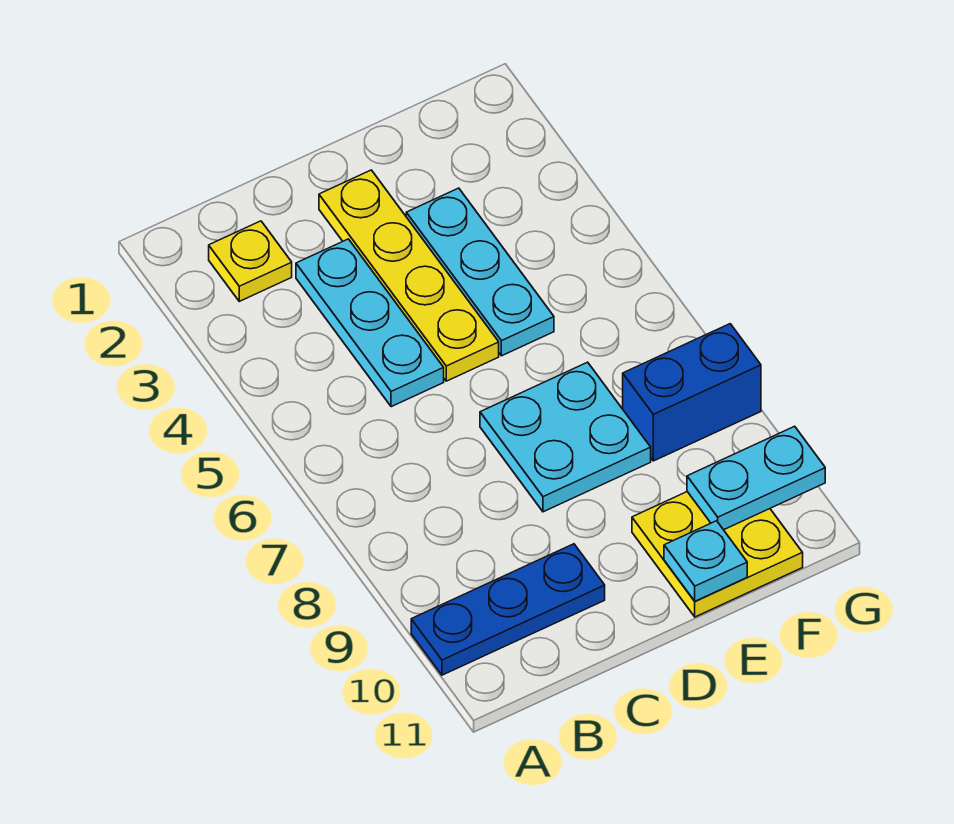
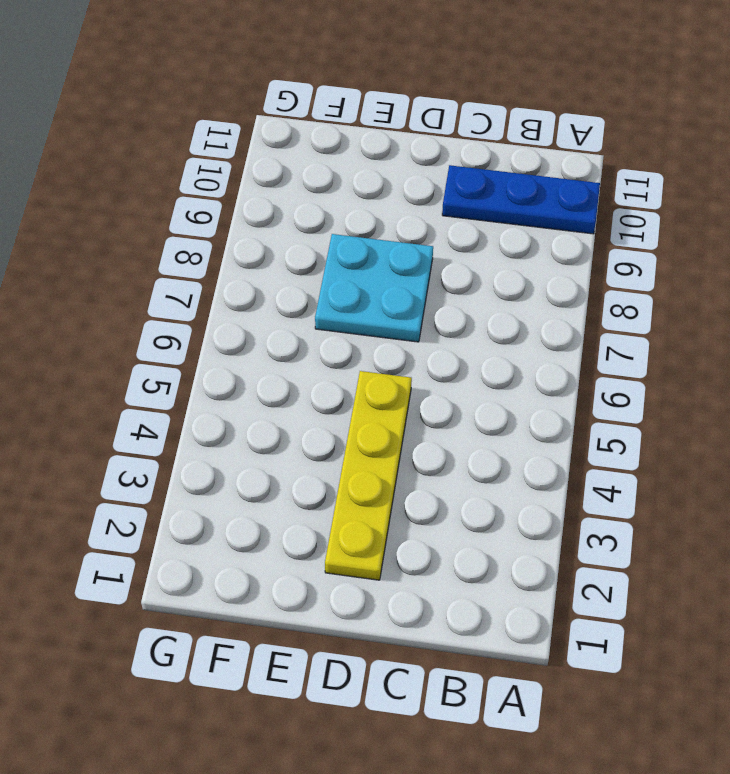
none -> yellow plate B2 level 1
none -> cyan plate C3:C5 level 1

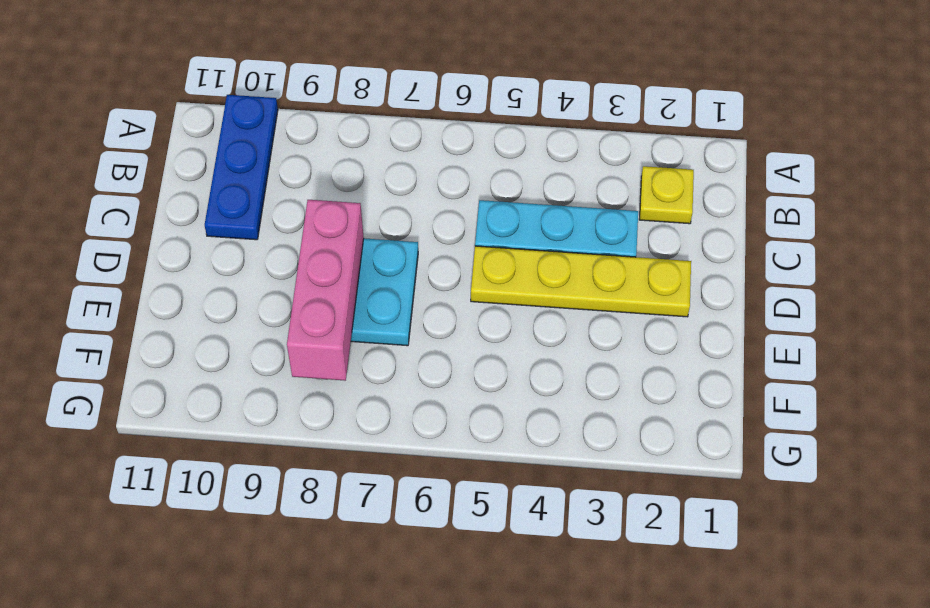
pink brick D8:F8 level 2 -> none
none -> cyan plate E3:E5 level 1
none -> yellow plate E10:F11 level 1

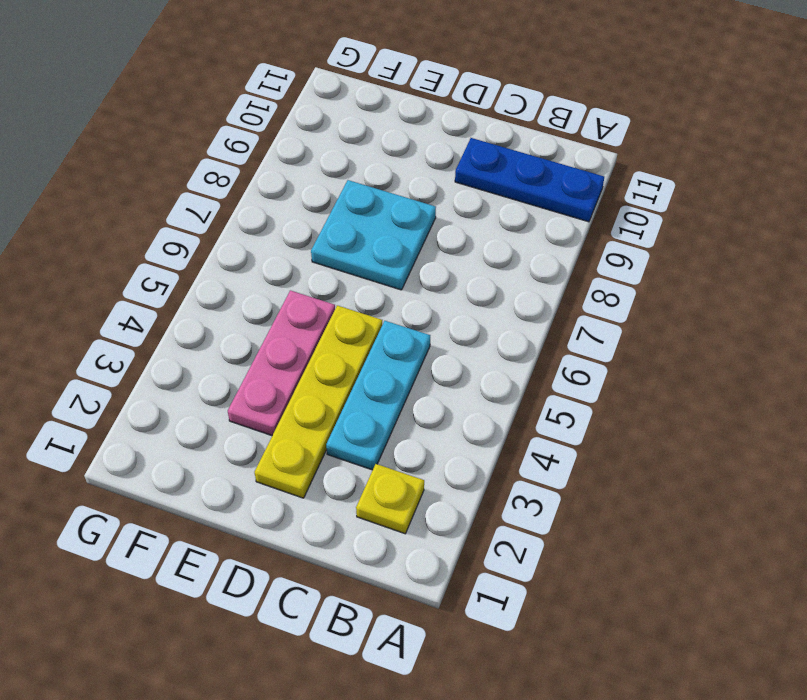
pink plate E3:E5 level 1 -> cyan plate E3:E5 level 1
none -> yellow plate E10:F11 level 1
none -> blue brick F8:G8 level 1

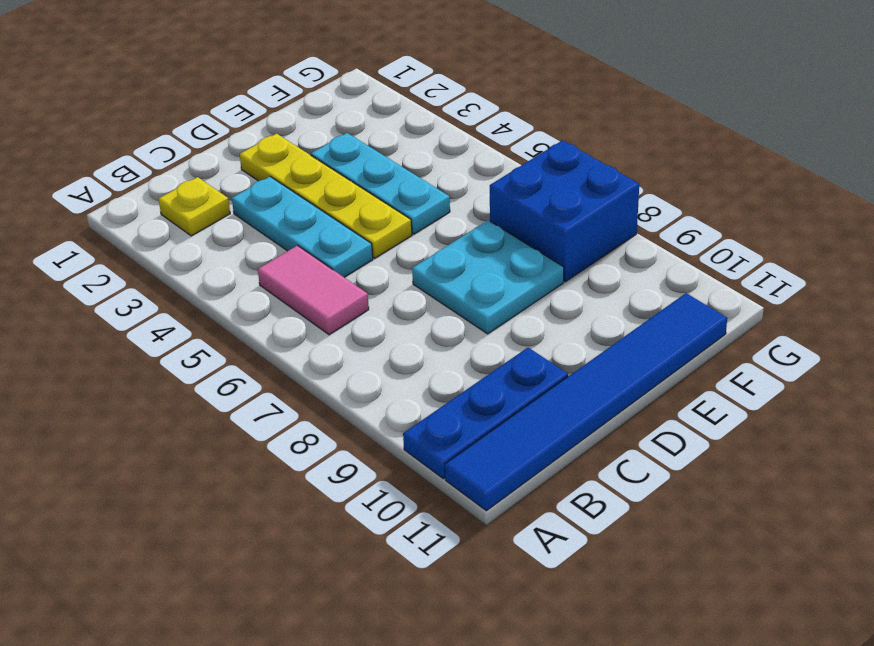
blue tile A11:F11 level 1 -> yellow plate E10:F11 level 1
pink tile B5:B6 level 1 -> none
blue brick F7:G8 level 1 -> blue brick F8:G8 level 1
none -> cyan plate E11 level 2
none -> cyan plate F10:G10 level 2

